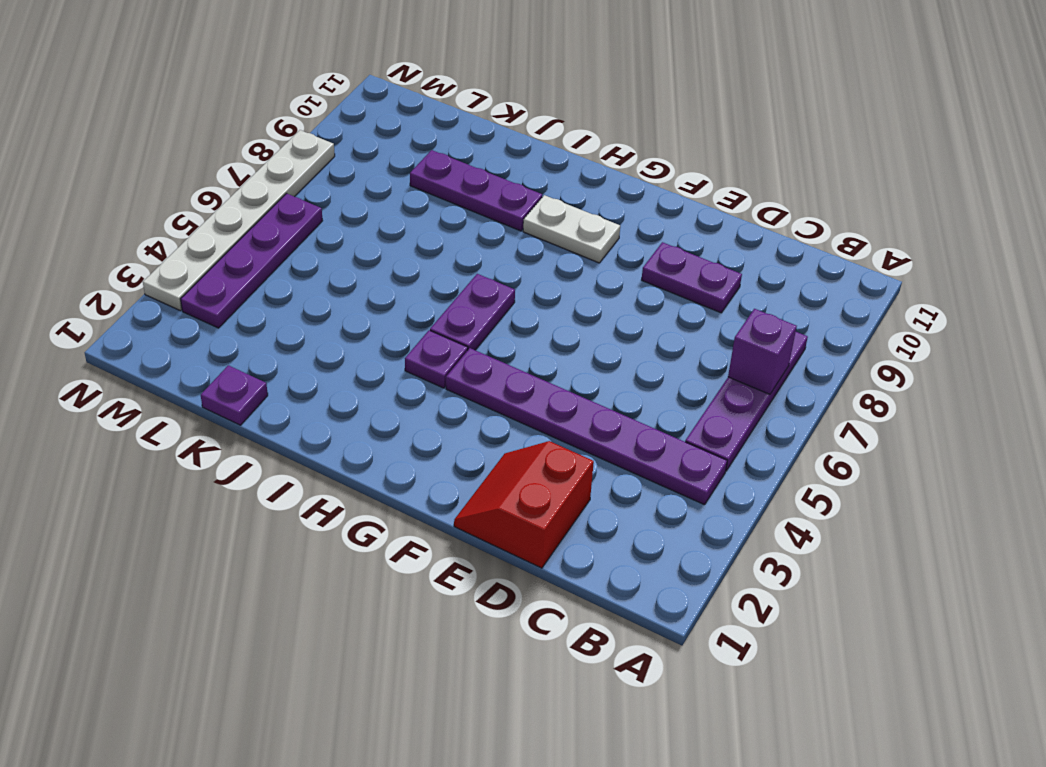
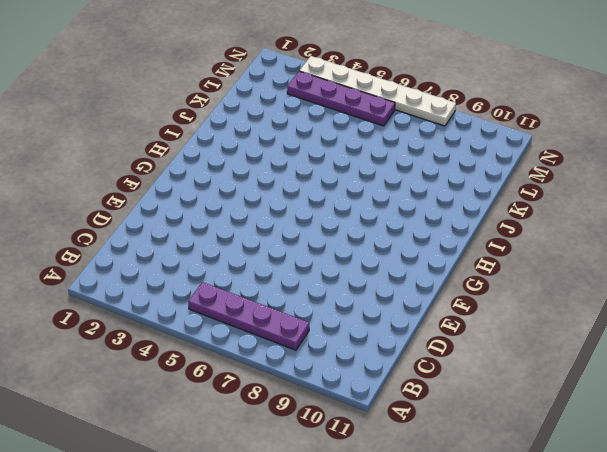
none -> purple plate B4:G4 level 1
none -> red slope D1:E2 level 1 top D
none -> purple plate D9:E9 level 1

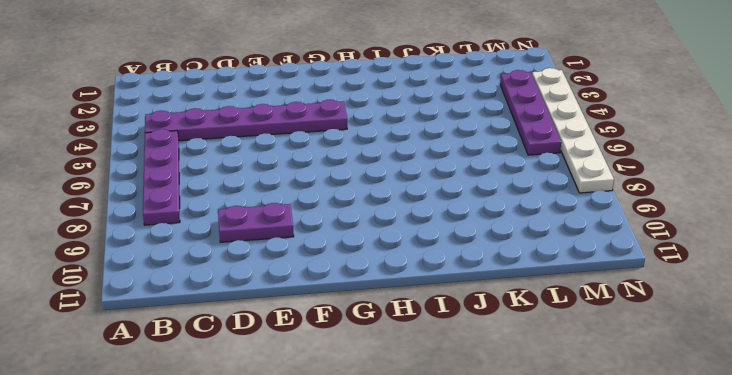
none -> red slope D1:E2 level 1 top D
none -> white plate G9:H9 level 1
none -> purple plate H4 level 1

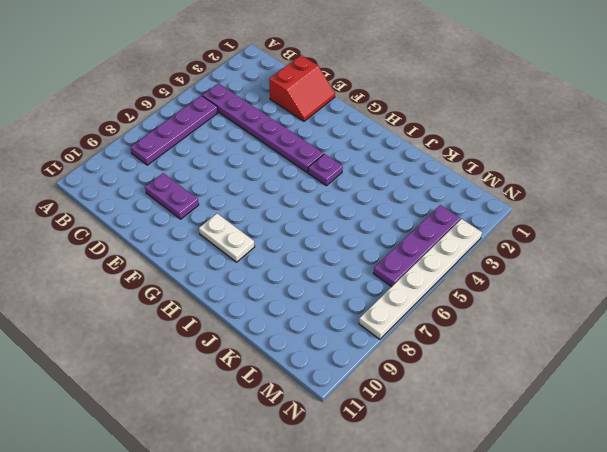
none -> purple plate H5:H6 level 1
none -> purple plate I9:K9 level 1
none -> purple plate K1 level 1

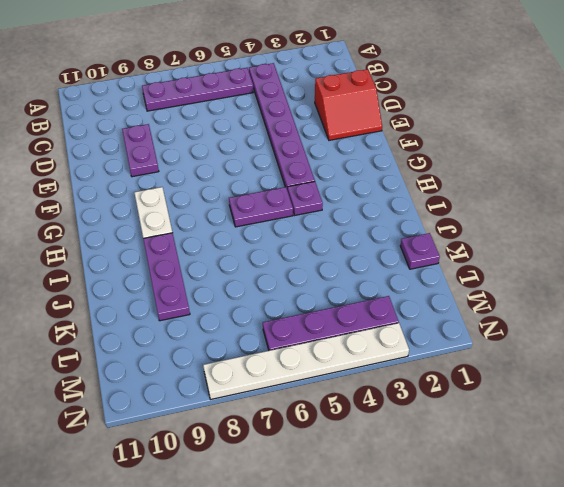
none -> purple brick B7 level 2

